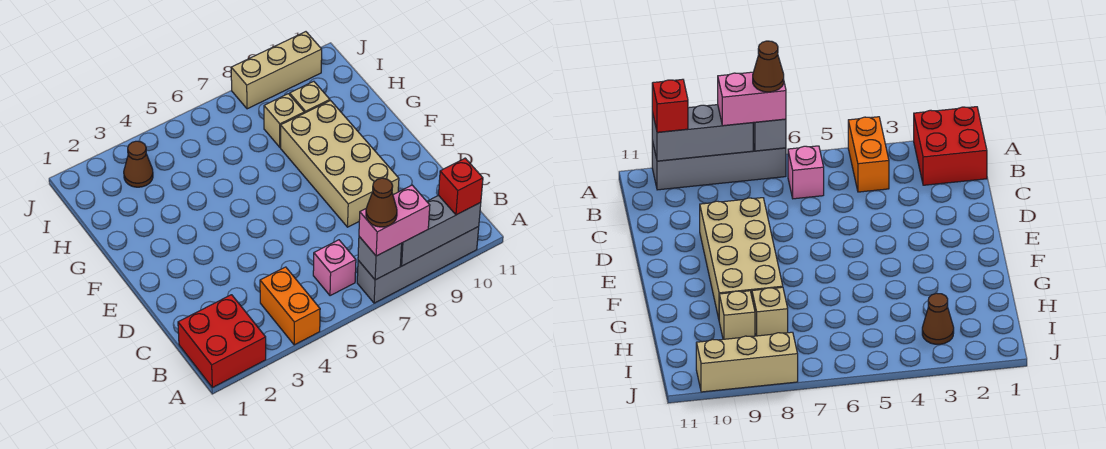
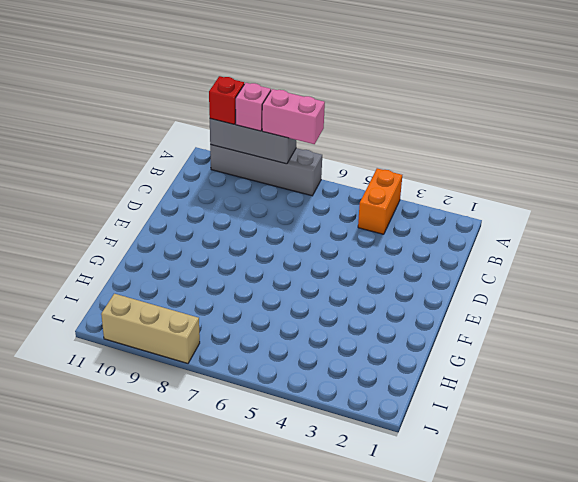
pink brick A9 level 3 -> pink brick B6 level 1
none -> red brick A1:B2 level 1
none -> tan brick D8:G9 level 1
none -> tan brick H8 level 1

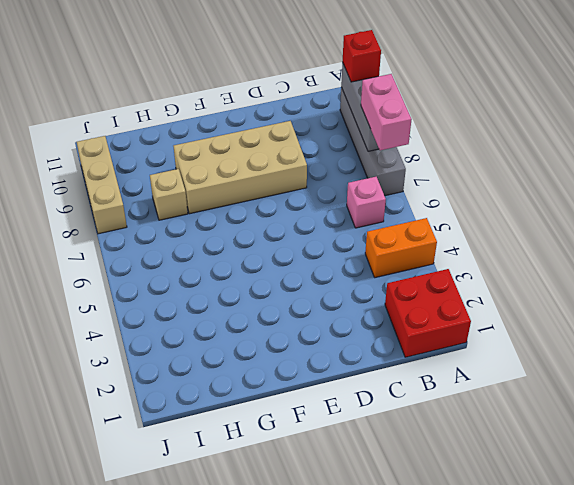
none -> tan brick H9 level 1
none -> brown cone I3 level 1
none -> grey brick A7 level 2

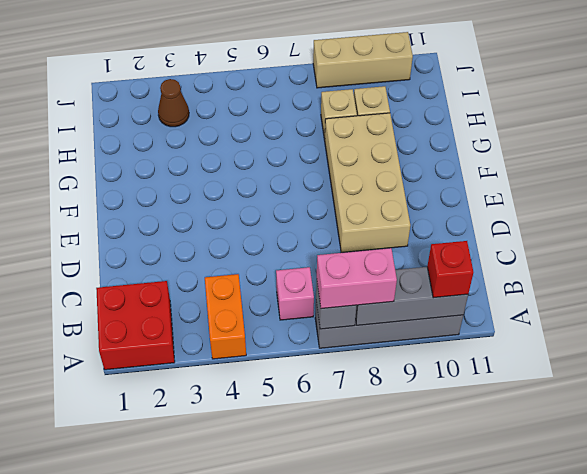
none -> brown cone A7 level 4

